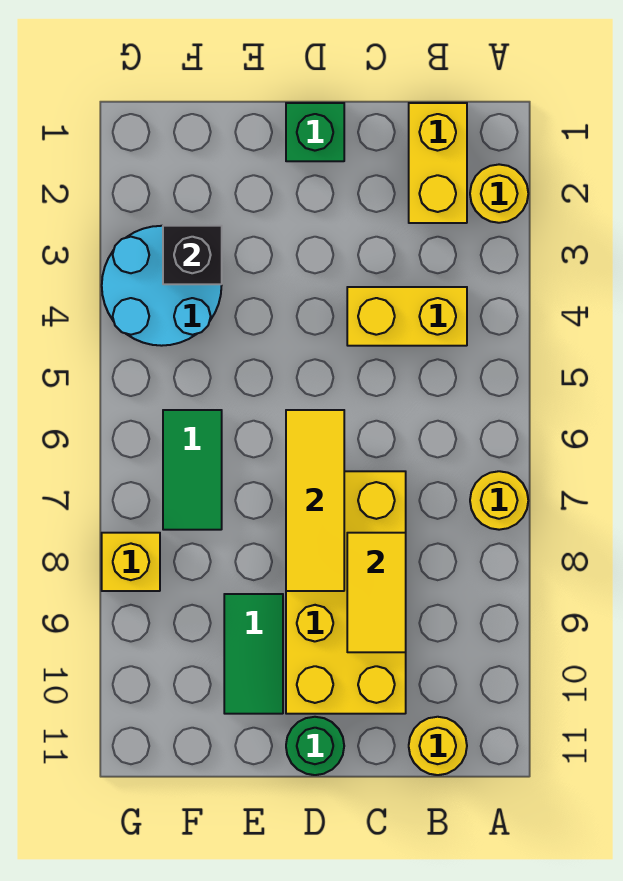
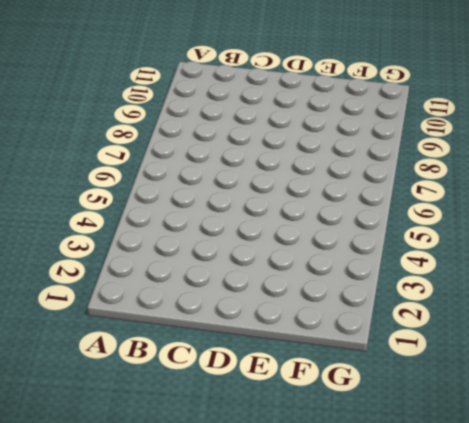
none -> yellow round brick A2 level 1
none -> yellow round brick A7 level 1
none -> yellow brick B1:B2 level 1

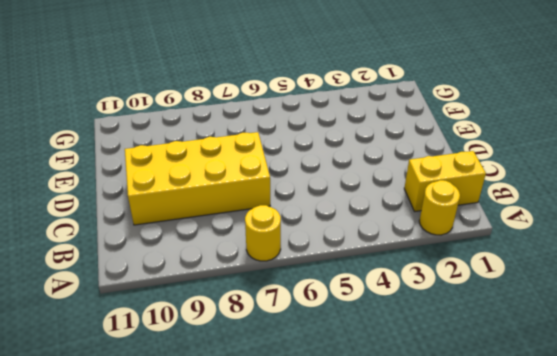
none -> yellow brick B4:C4 level 1
none -> yellow round brick B11 level 1
none -> green brick D1 level 1

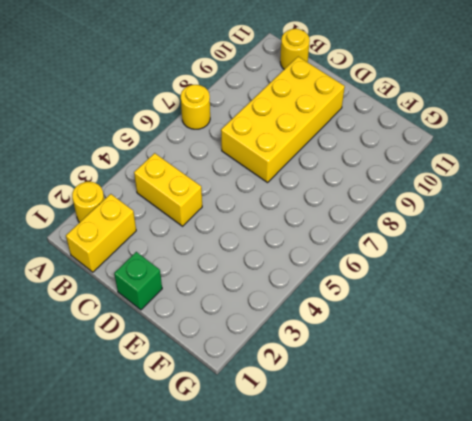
none -> green round brick D11 level 1
none -> green tile E9:E10 level 1
none -> cyan round brick F3:G4 level 1

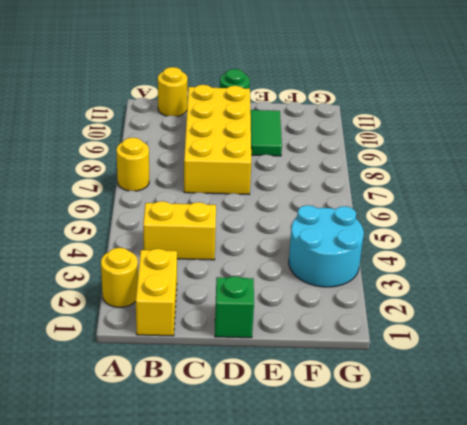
none -> green tile F6:F7 level 1
none -> yellow brick G8 level 1
none -> yellow tile C8:C9 level 2

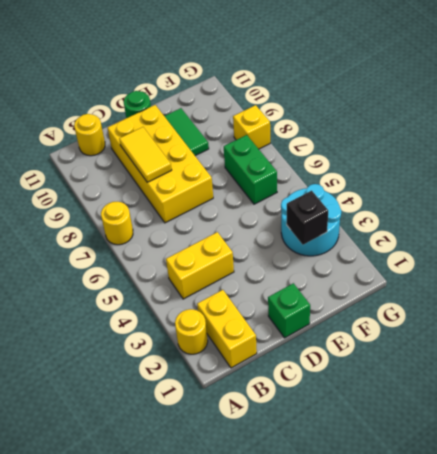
green brick F6:F7 level 1 -> green tile F6:F7 level 1
none -> yellow tile D6:D8 level 2

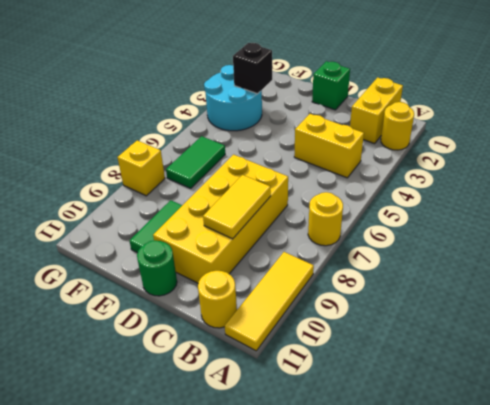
yellow tile A9:A11 level 1 -> yellow tile D6:D8 level 2

